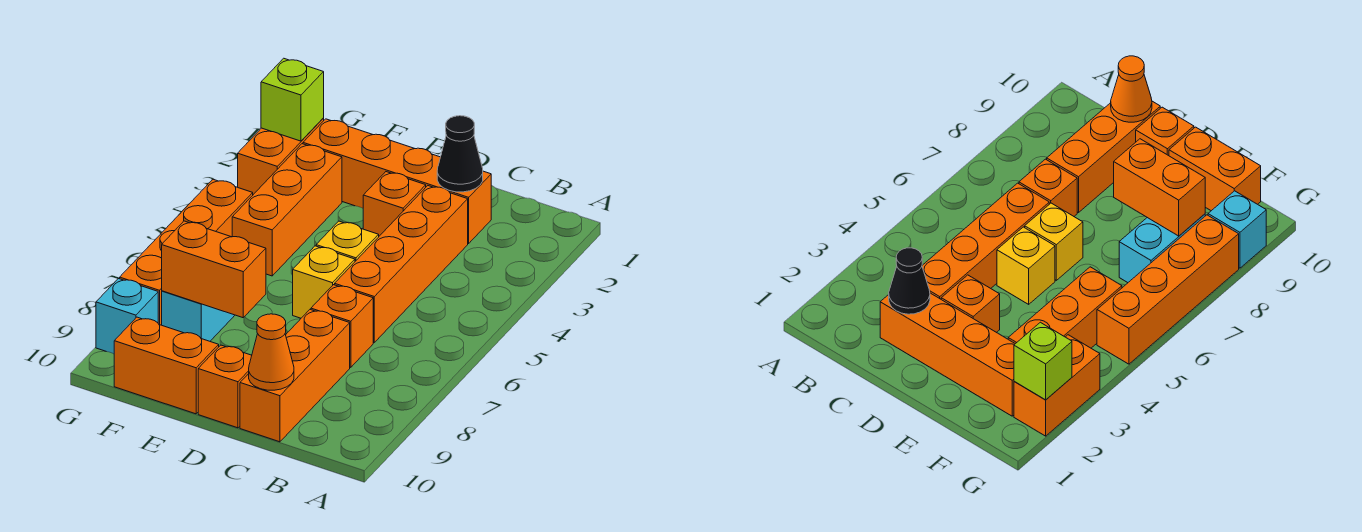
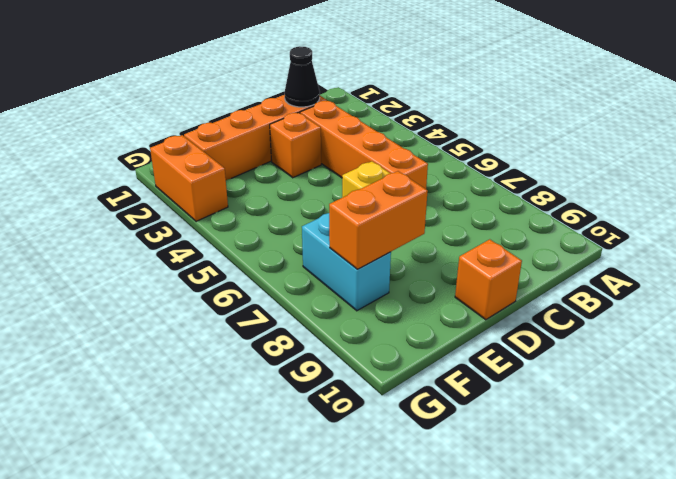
none -> orange brick C7 level 1
none -> orange brick C8:C10 level 1
none -> yellow brick D5 level 1

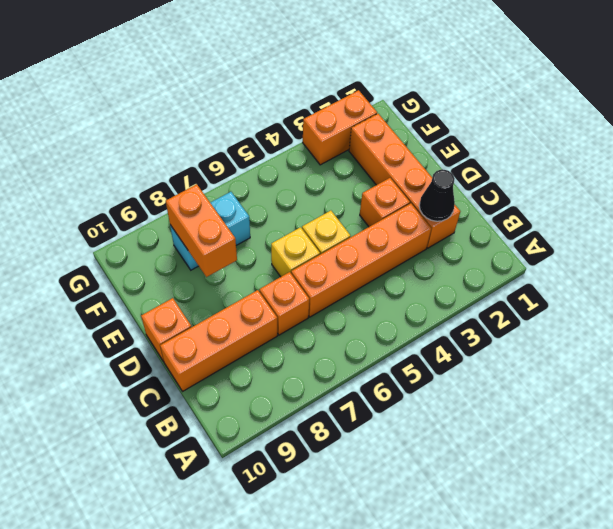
none -> orange brick E10:F10 level 1
none -> orange brick F3:F5 level 1
none -> orange brick G5:G8 level 1

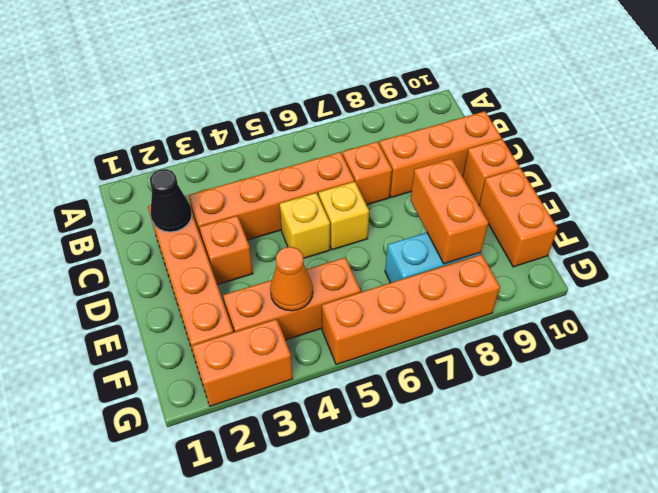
orange cone F4 level 2 -> orange cone C10 level 2
none -> cyan brick G9 level 1
none -> lime brick G2 level 2

